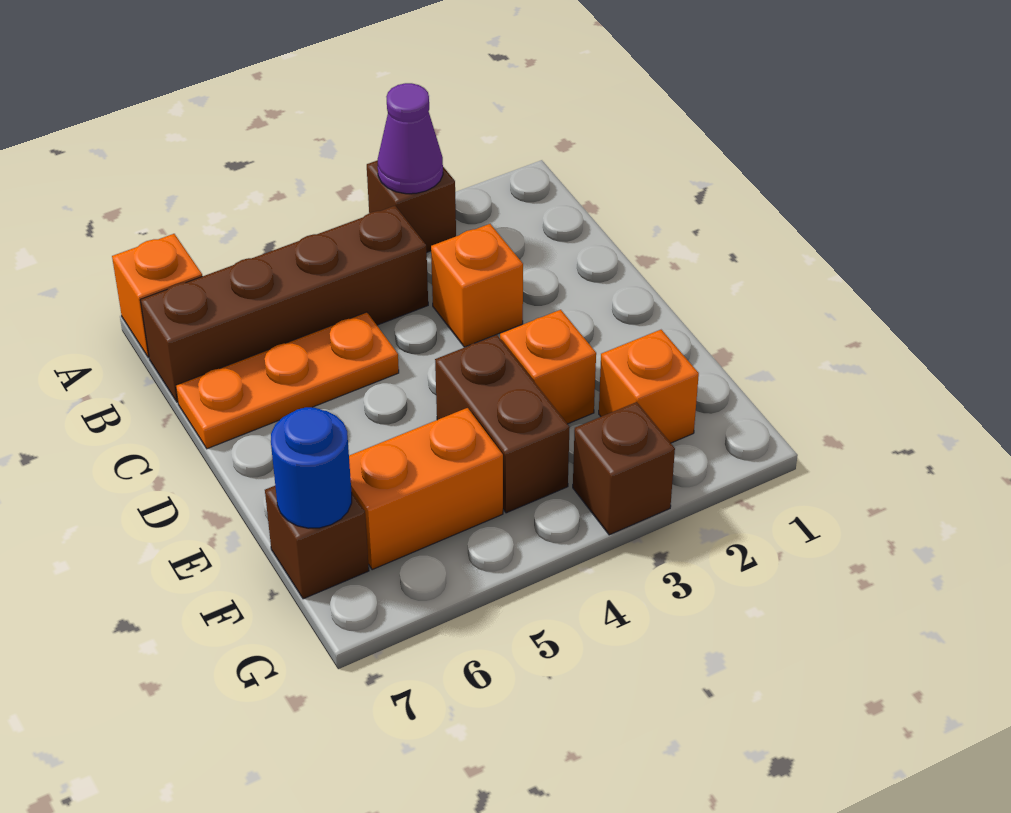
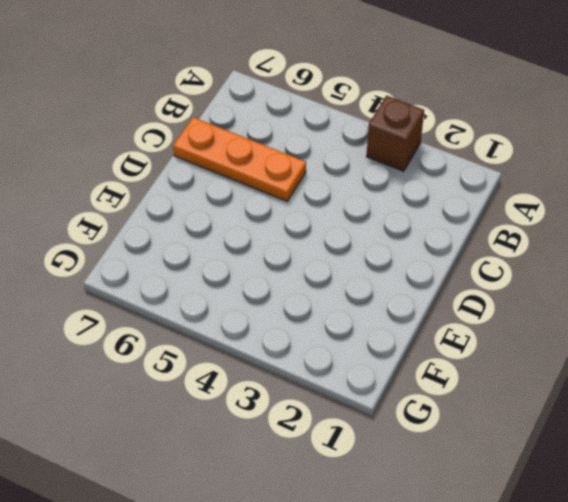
none -> orange brick A7 level 1
none -> brown brick B4:B7 level 1
none -> orange brick C3 level 1

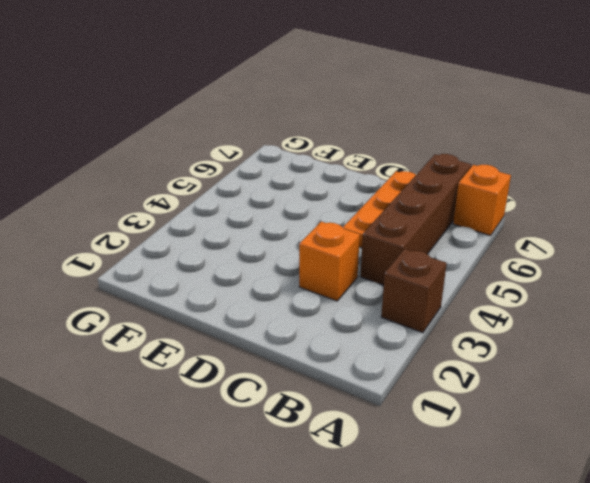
none -> orange brick E3 level 1
none -> brown brick E4:F4 level 1
none -> orange brick F2 level 1

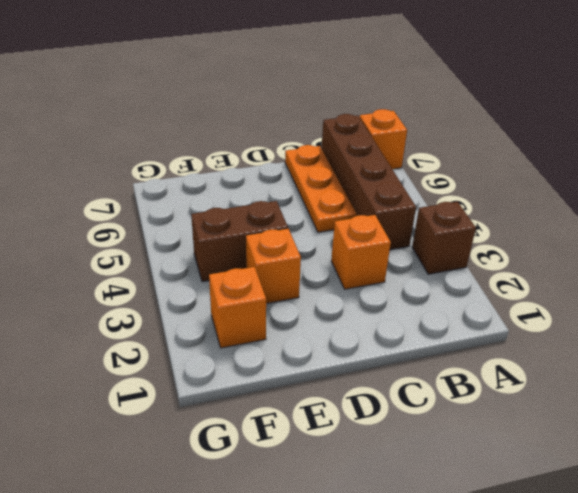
none -> orange brick F5:F6 level 1
none -> brown brick F7 level 1
none -> brown brick G3 level 1

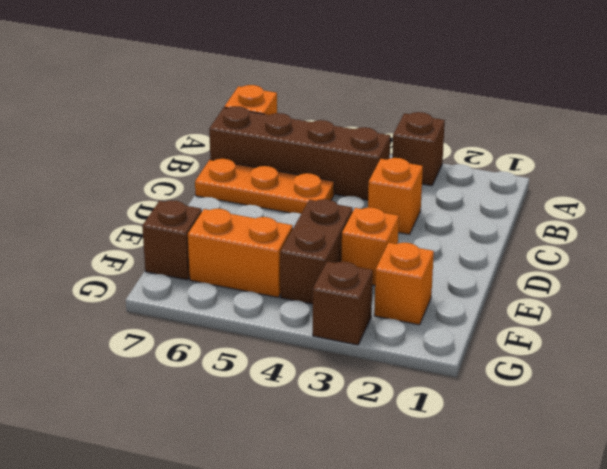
none -> purple cone A3 level 2
none -> blue round brick F7 level 2

